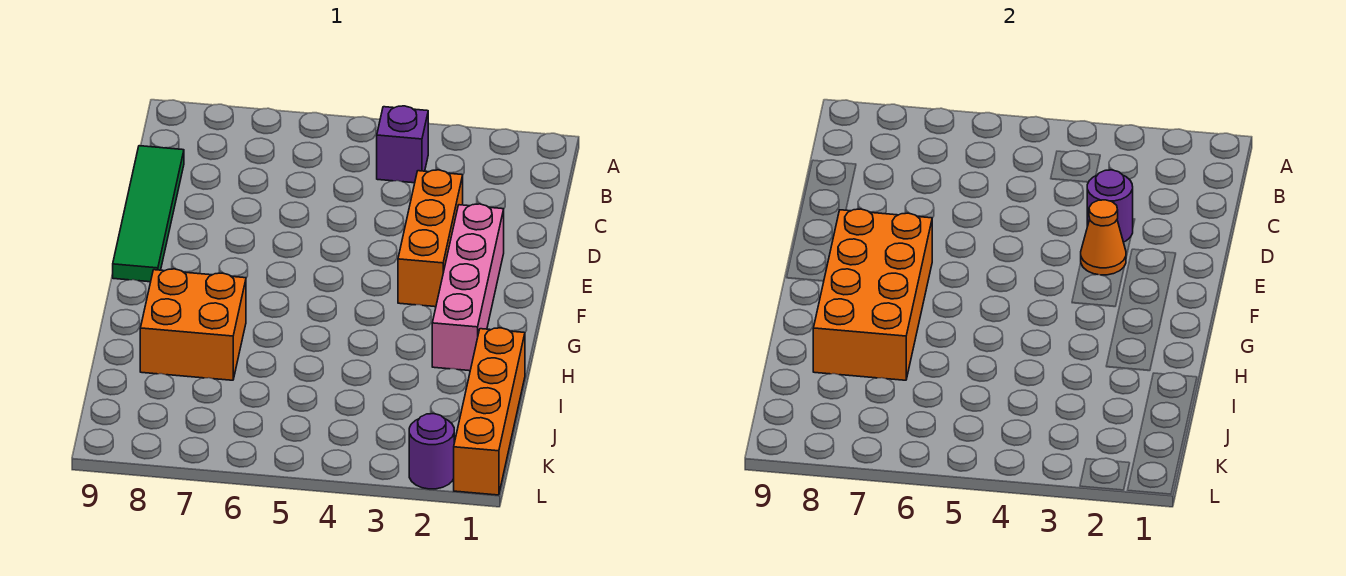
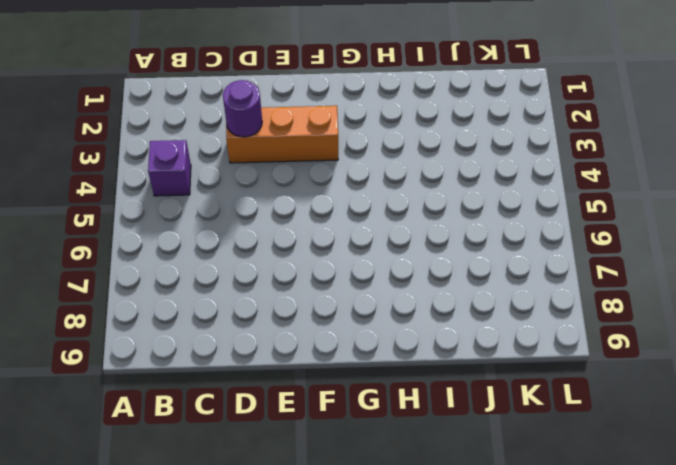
none -> green tile C9:F9 level 1
none -> pink brick E2:H2 level 1

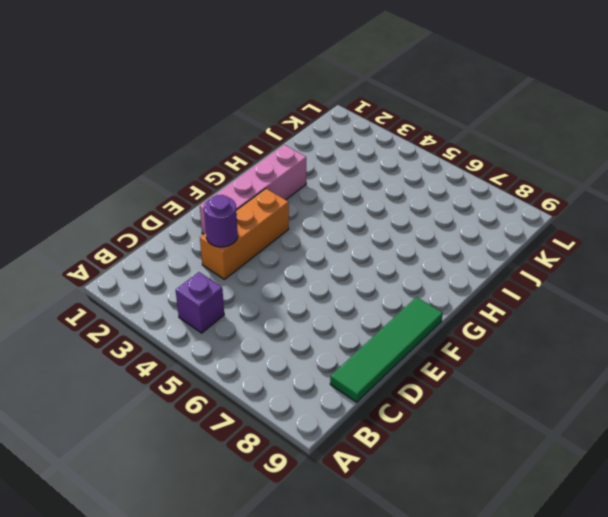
none -> orange brick H7:I8 level 1
none -> orange brick I1:L1 level 1

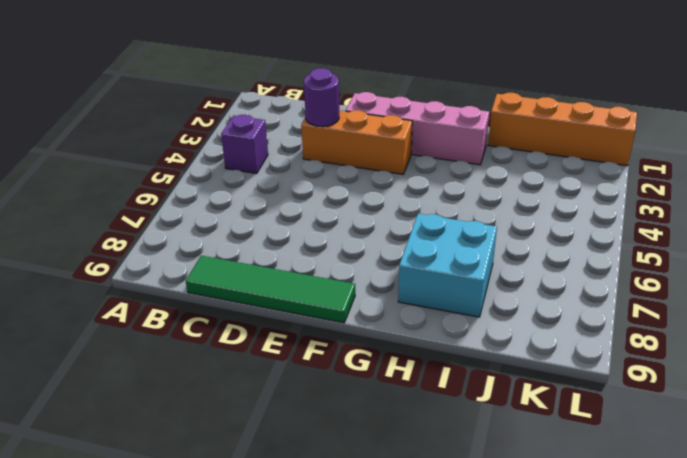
cyan brick H7:I8 level 1 -> orange brick H7:I8 level 1
none -> purple round brick L2 level 1
none -> orange cone E3 level 2

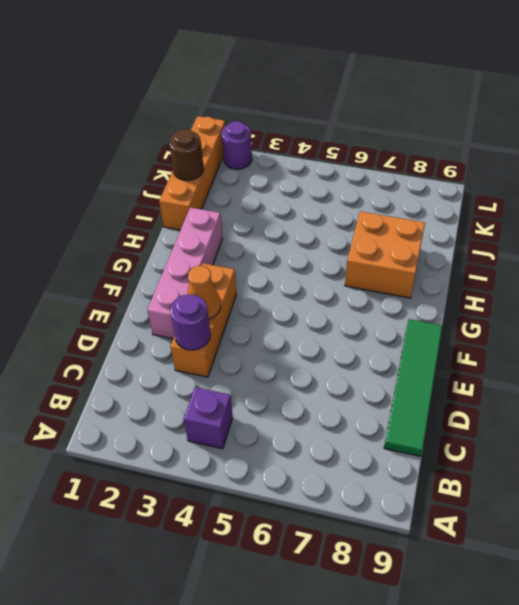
brown round brick J1 level 2 -> none
none -> orange brick F7:I8 level 2

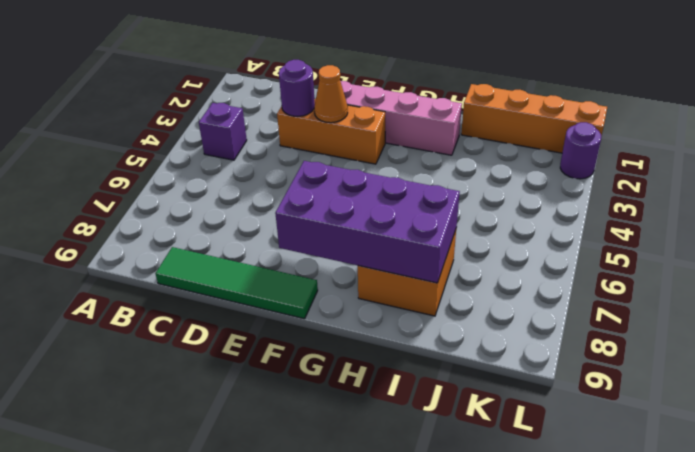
purple brick F7:I8 level 2 -> orange brick F7:I8 level 2

